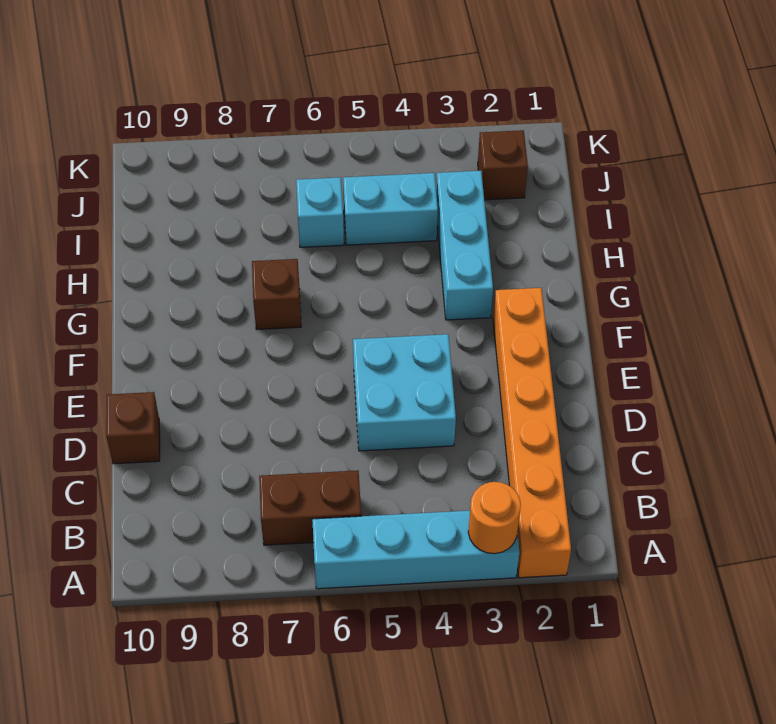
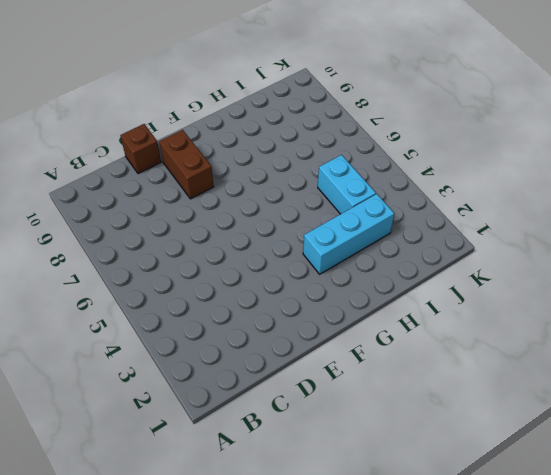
brown brick E8:E9 level 1 -> brown brick B6:B7 level 1
none -> orange brick A2:F2 level 1
none -> cyan brick A3:A6 level 1

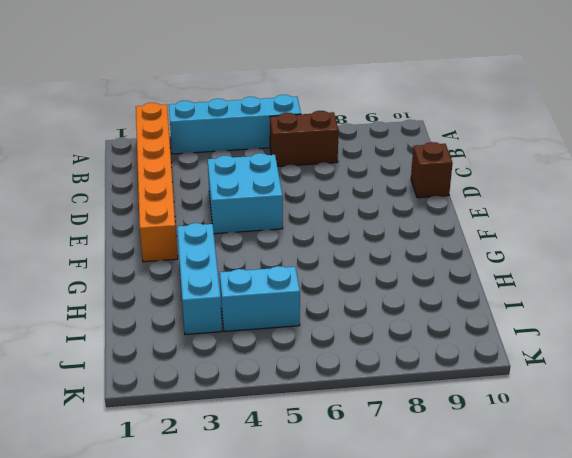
none -> brown brick G7 level 1
none -> cyan brick I6 level 1

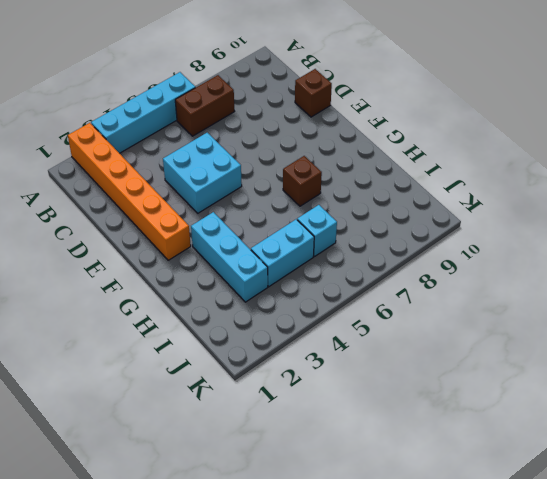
none -> brown brick J2 level 1
none -> orange round brick A3 level 2

